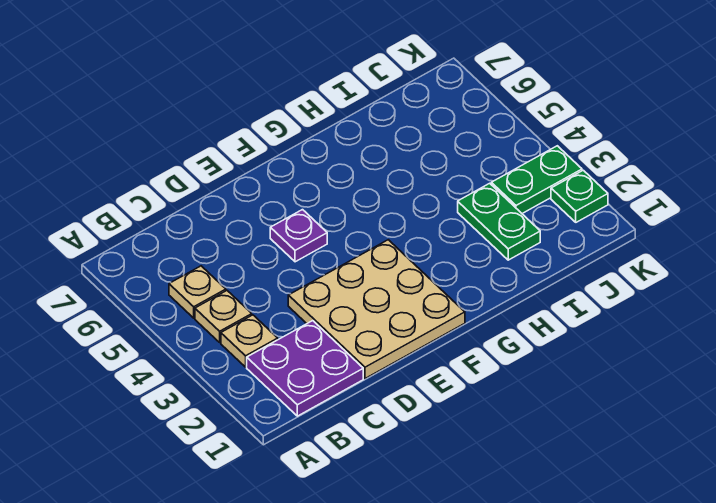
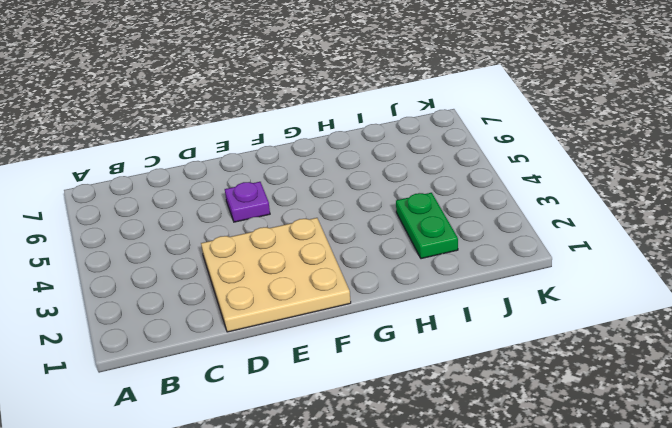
none -> purple plate B1:C2 level 1
none -> tan plate B3 level 1

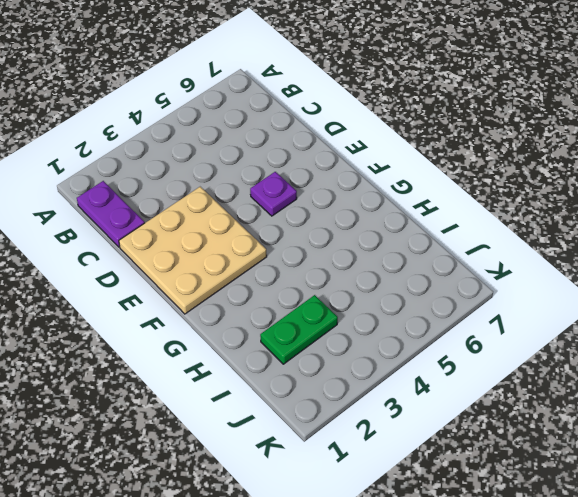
purple plate B1:C1 level 1 -> purple plate B1:C2 level 1
none -> tan plate B3 level 1
none -> tan plate B4 level 1

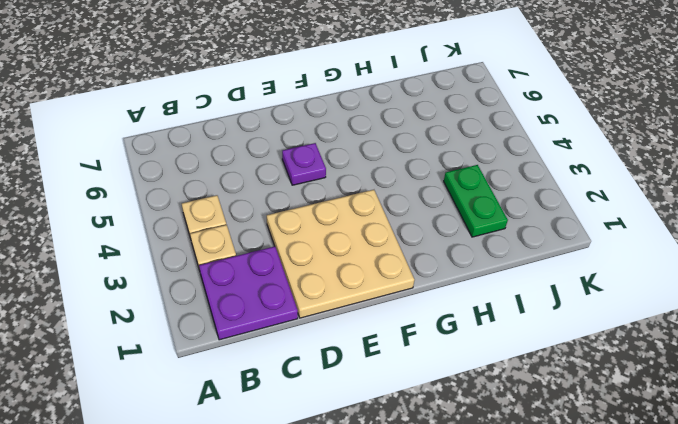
none -> tan plate B5 level 1
none -> green plate J3:K3 level 1

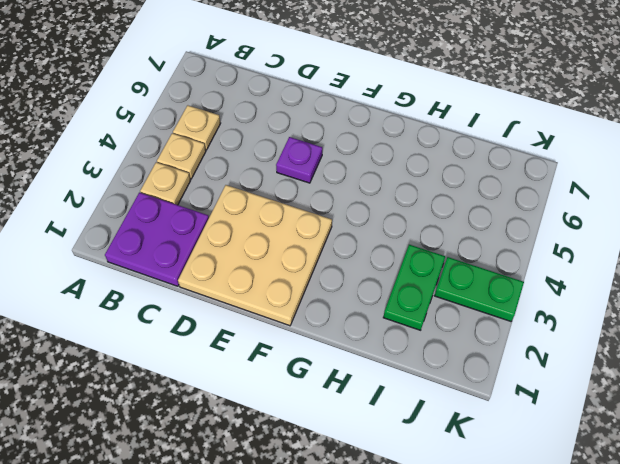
none -> green plate K2 level 1

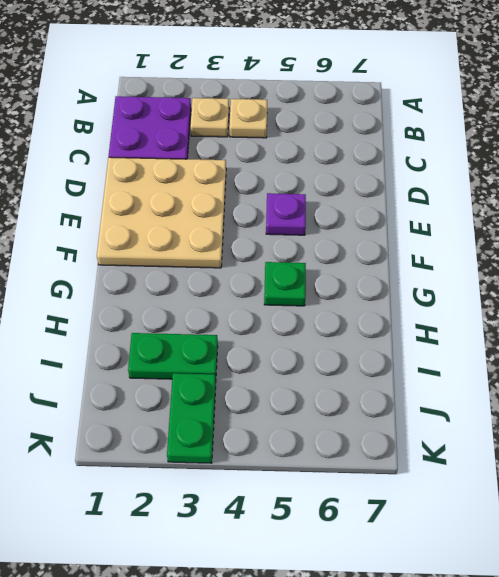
green plate G5 level 1 -> green plate K2 level 1
none -> tan plate B5 level 1

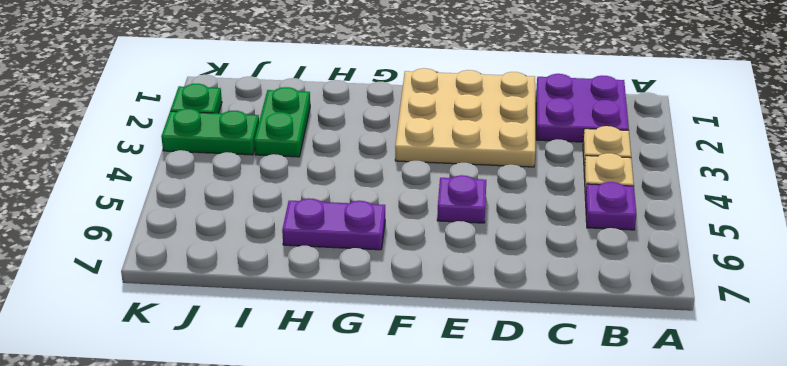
purple plate B5 level 1 -> tan plate B5 level 1
purple plate G6:H6 level 1 -> none

